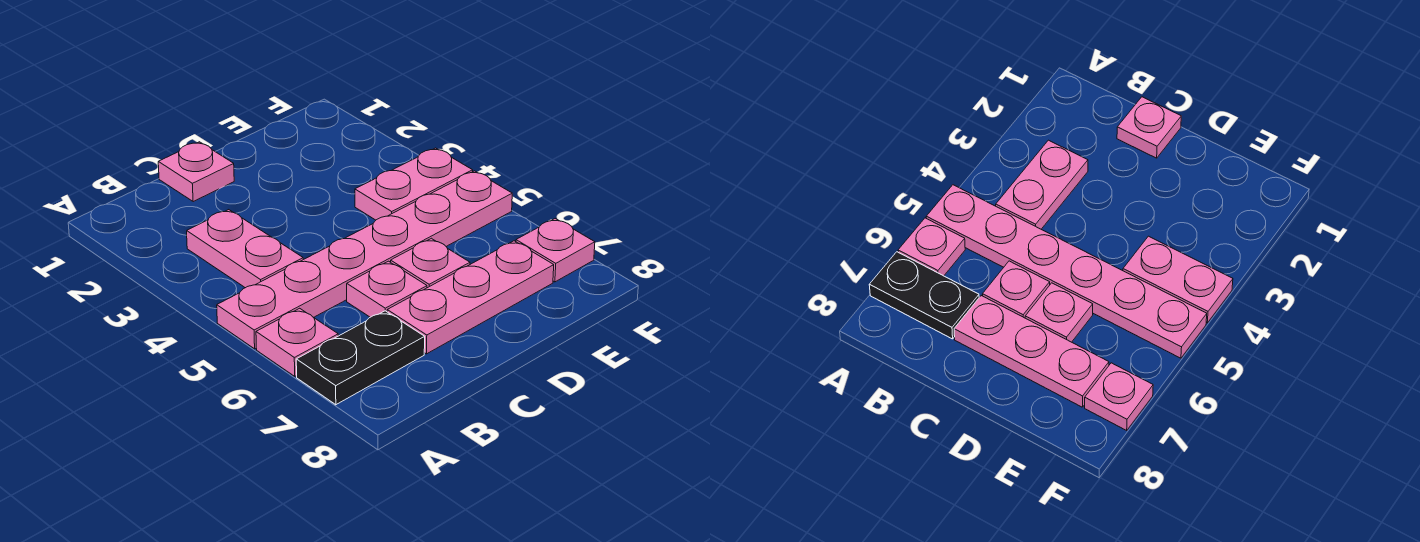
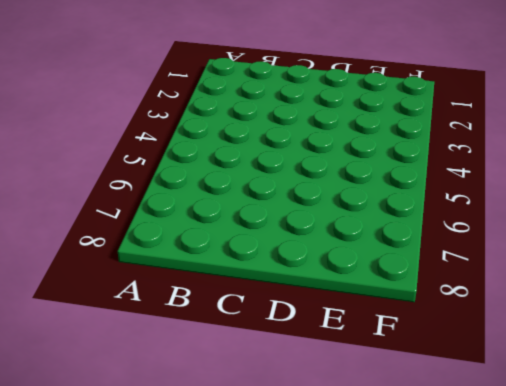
none -> pink plate A5:F5 level 1
none -> pink plate A6 level 1

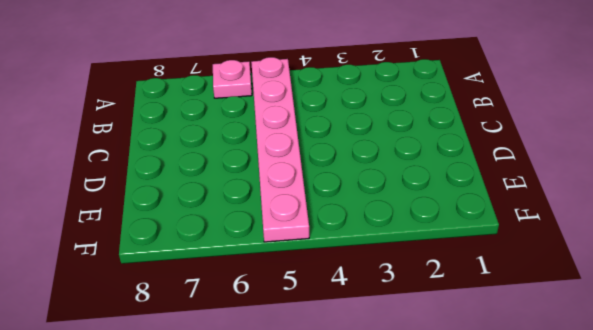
none -> black plate A7:B7 level 1
none -> pink plate B3:B4 level 1

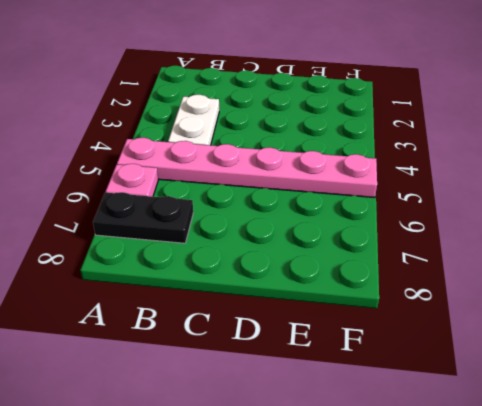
white plate B3:B4 level 1 -> pink plate B3:B4 level 1
none -> pink plate C1 level 1
none -> pink plate C6 level 1

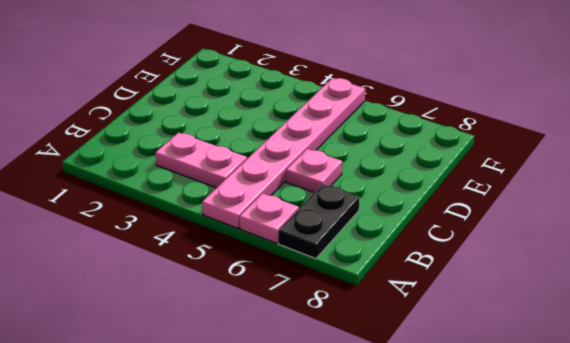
none -> pink plate C1 level 1
none -> pink plate C7:E7 level 1

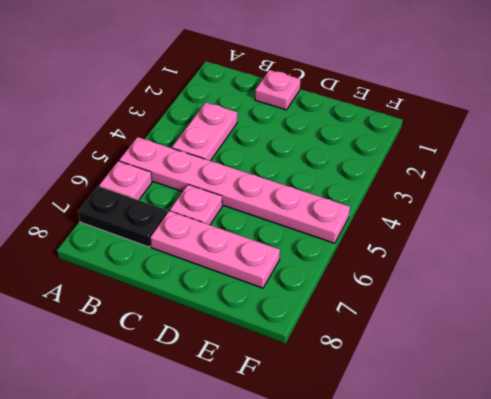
none -> pink plate D6 level 1
none -> pink plate E4:F4 level 1

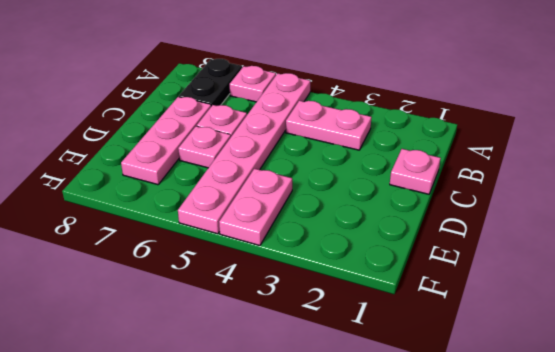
none -> pink plate F7 level 1

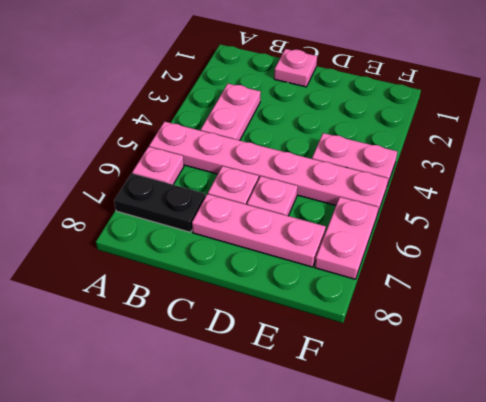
pink plate F6:F7 level 1 -> pink plate F7 level 1

